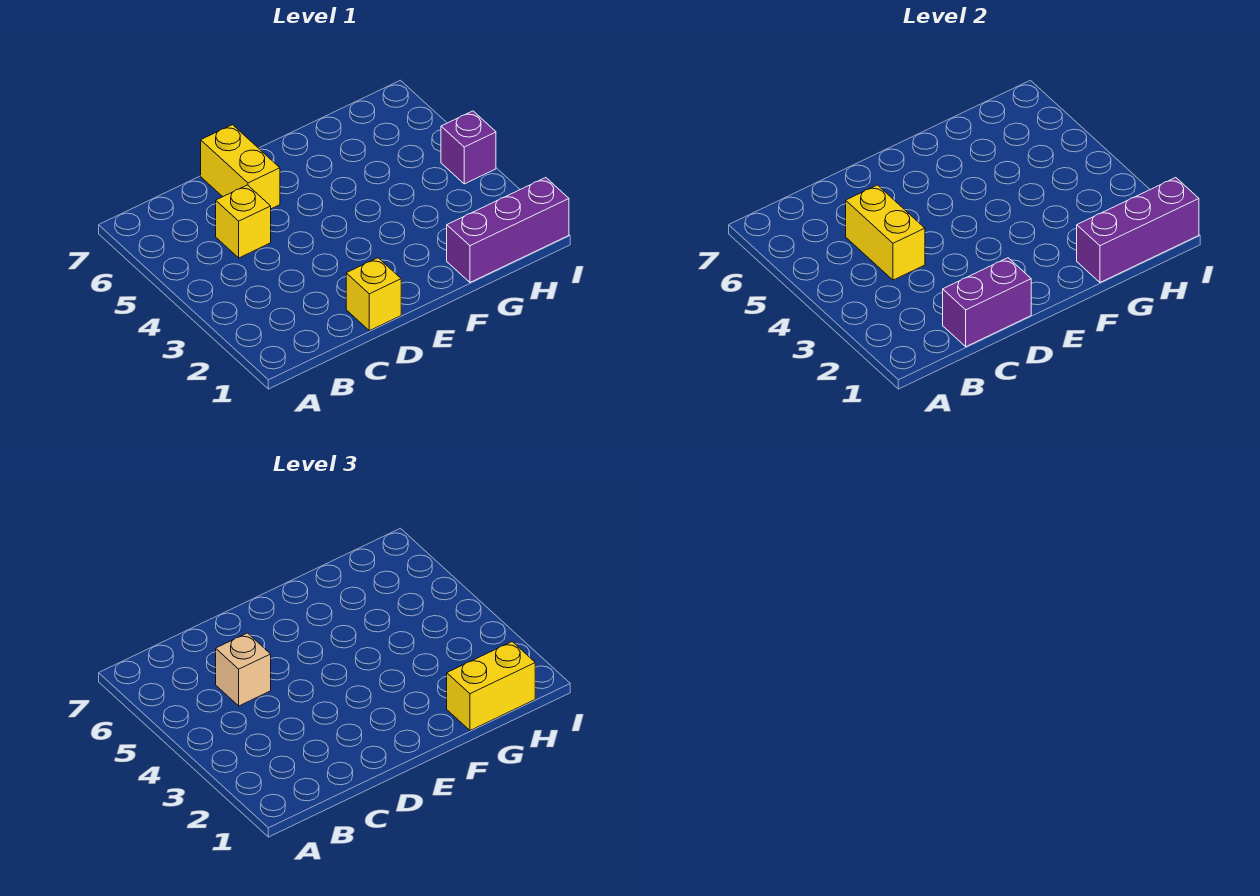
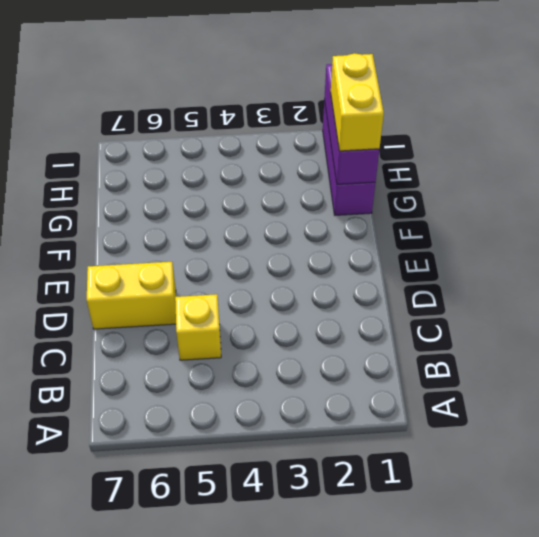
none -> yellow brick D1 level 1
none -> purple brick I4 level 1

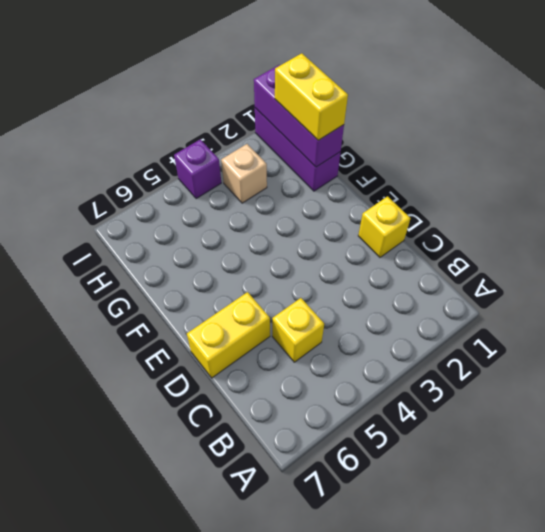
tan brick H3 level 1 -> tan brick C5 level 3
none -> purple brick C1:D1 level 2
none -> yellow brick C4:C5 level 2

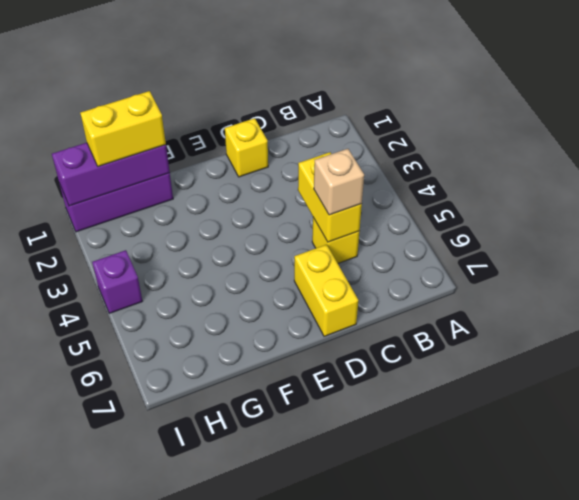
none -> purple brick C1:D1 level 2

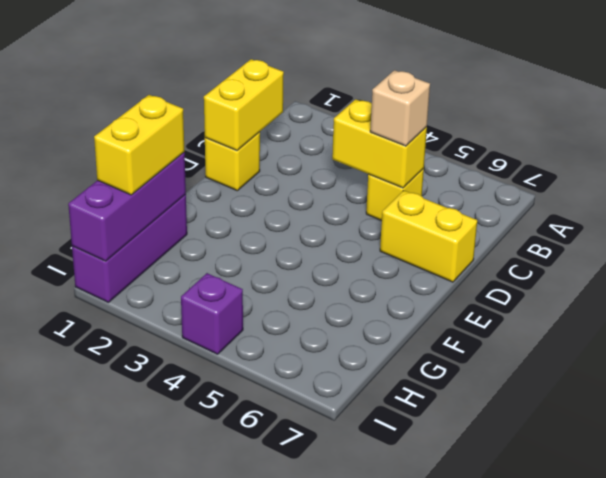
yellow brick C1:D1 level 2 -> purple brick C1:D1 level 2

